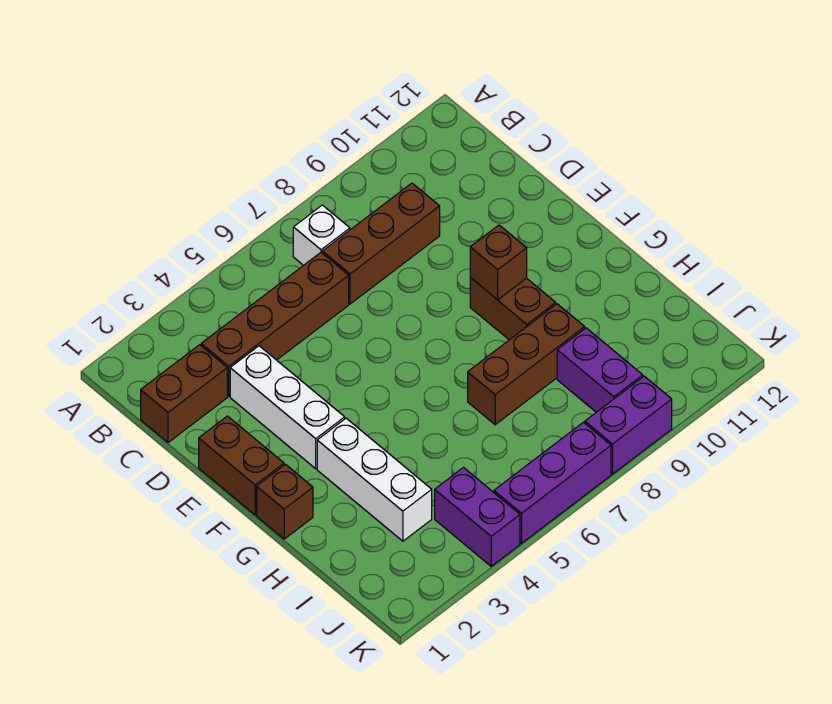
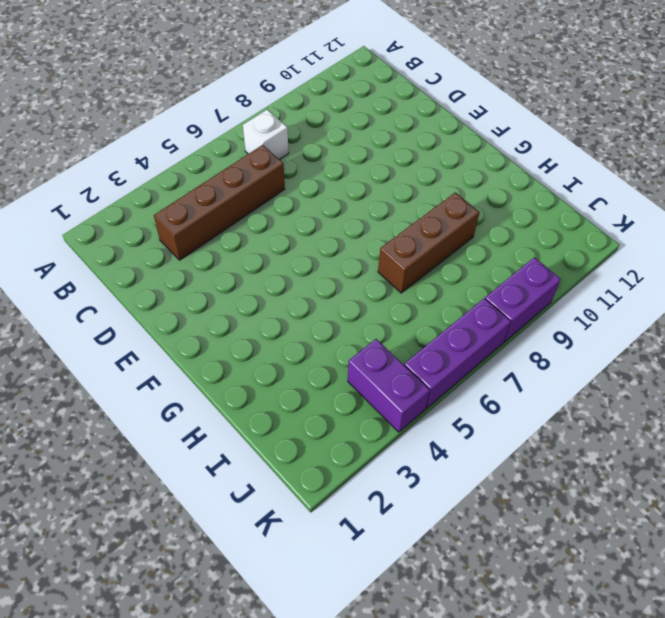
none -> brown brick C1:C2 level 1
none -> brown brick C7:C9 level 1
none -> white brick D3:F3 level 1

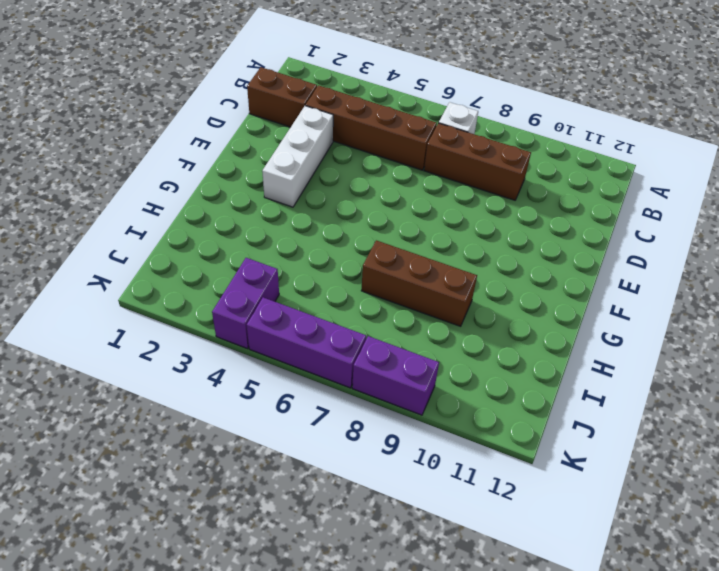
none -> brown brick E1:F1 level 1
none -> brown brick F9:G9 level 1
none -> brown brick G1 level 1

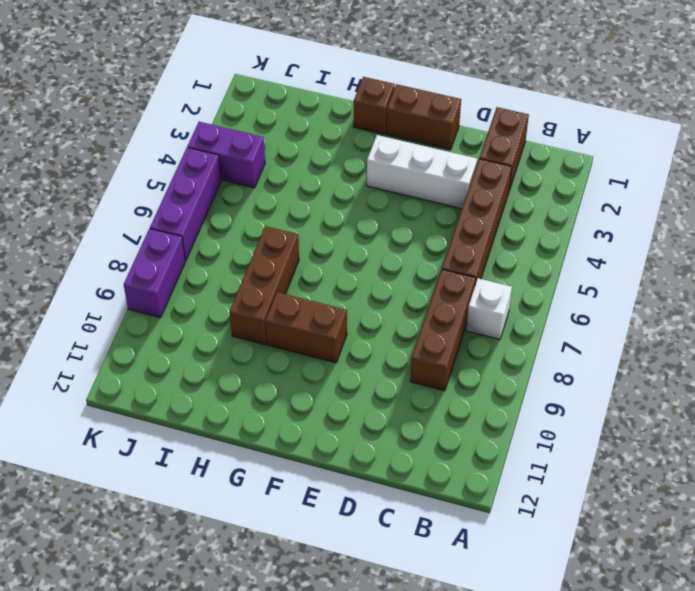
none -> white brick G3:I3 level 1
none -> purple brick I9:J9 level 1
none -> brown brick F9 level 2

